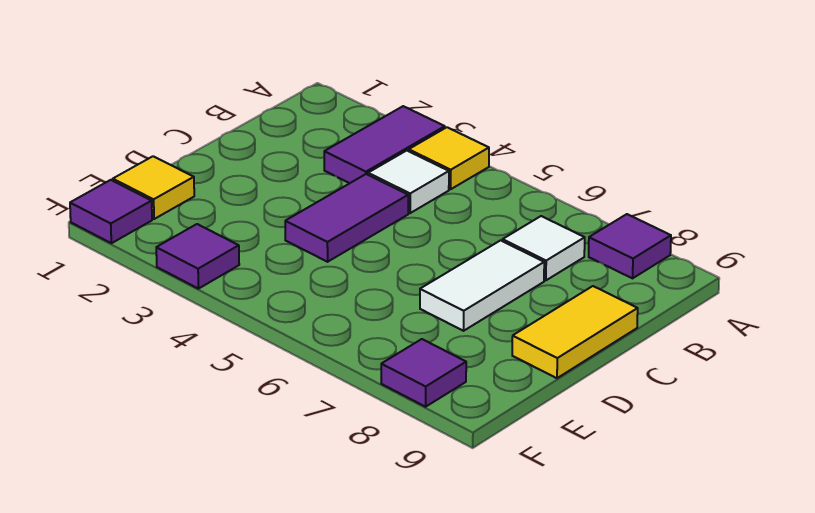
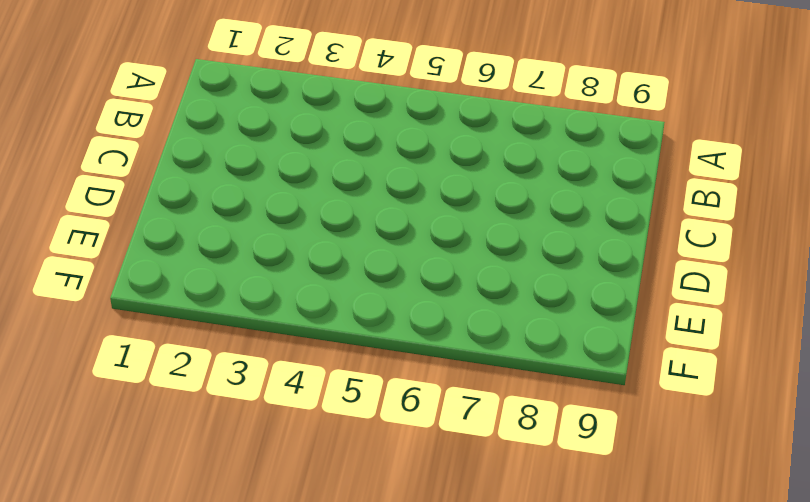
none -> purple tile A3:B3 level 1
none -> yellow tile A4 level 1
none -> purple tile A8 level 1

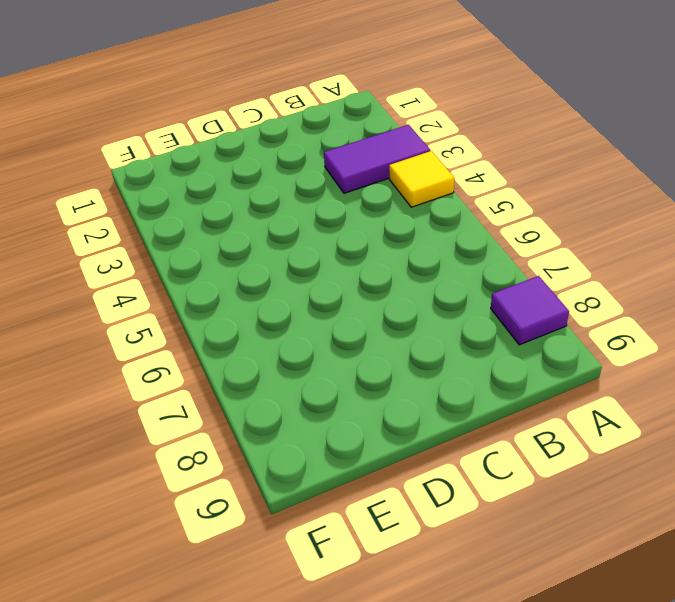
none -> white tile B4 level 1
none -> white tile B7 level 1
none -> purple tile C4:D4 level 1

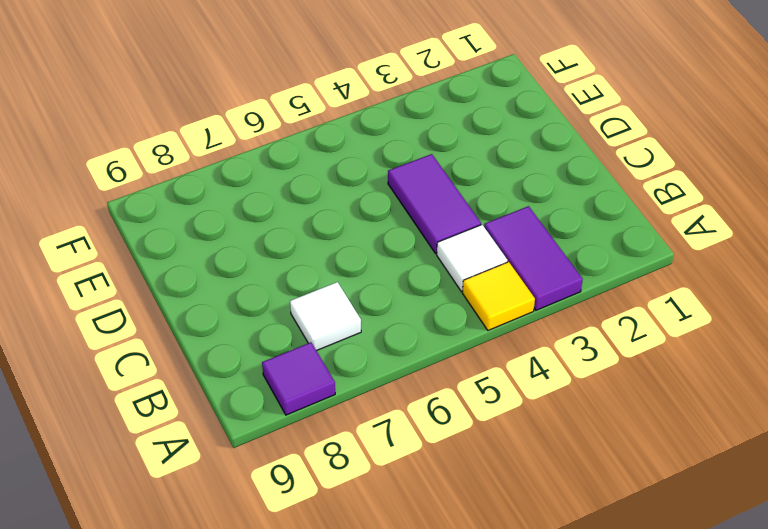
none -> white tile C7:D7 level 1
none -> yellow tile C9:D9 level 1
none -> yellow tile E1 level 1

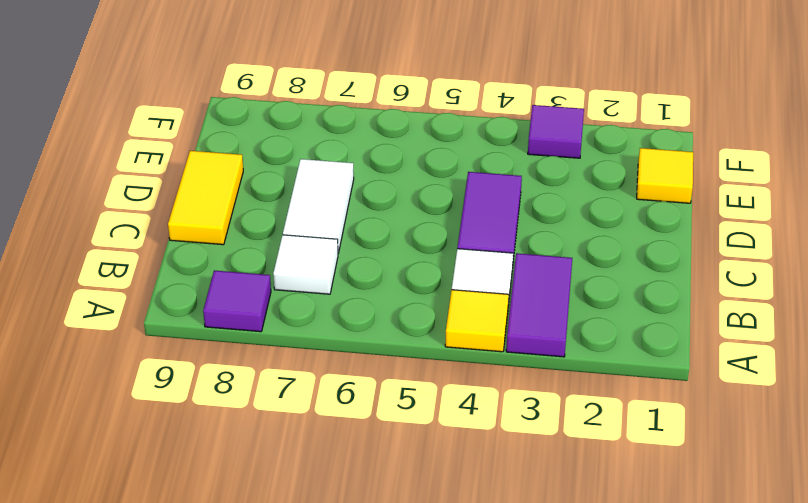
none -> purple tile F1 level 1
none -> purple tile F8 level 1

